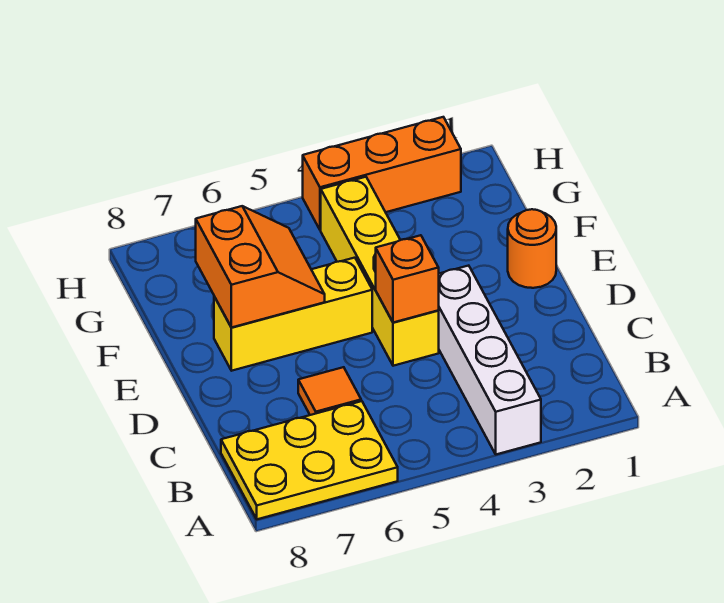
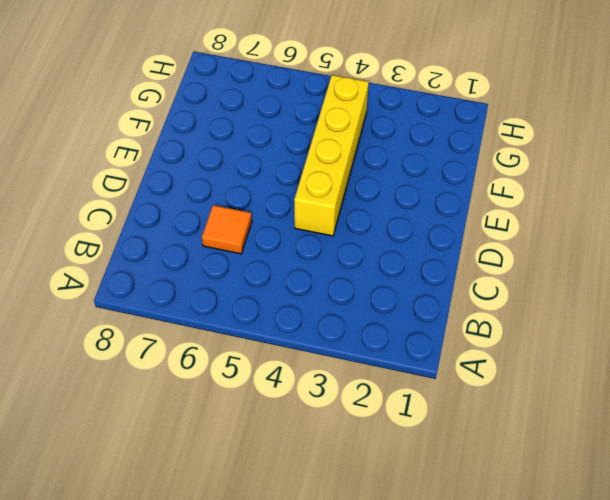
none -> white brick A3:D3 level 1
none -> yellow plate A6:B8 level 1

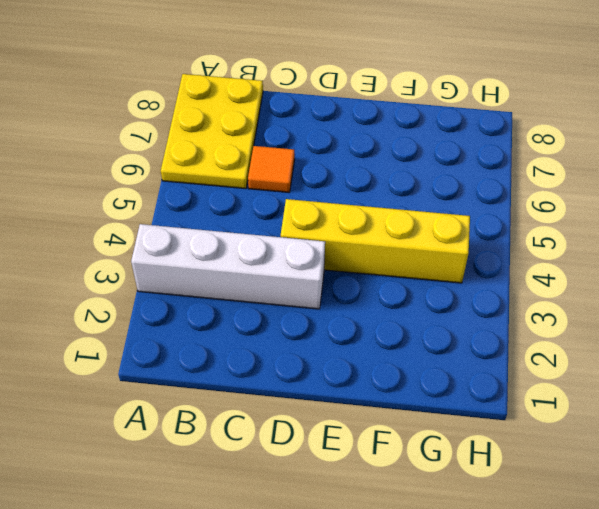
none -> orange round brick E1 level 1
none -> yellow brick E5:E7 level 1

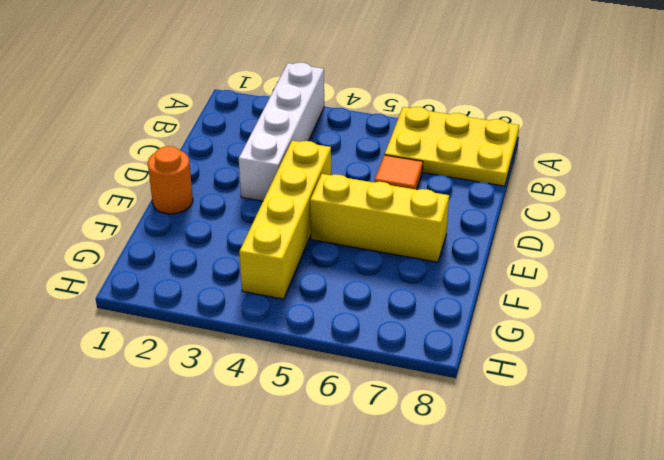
none -> orange brick H2:H4 level 1
none -> orange brick D4 level 2

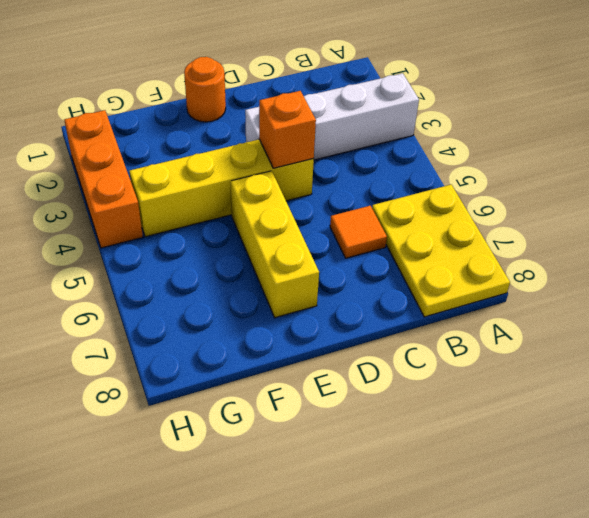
none -> orange slope E6:F7 level 2 top 7

